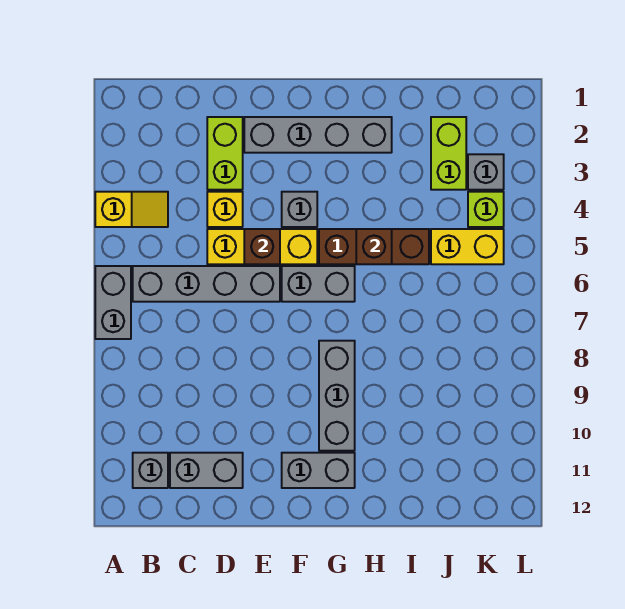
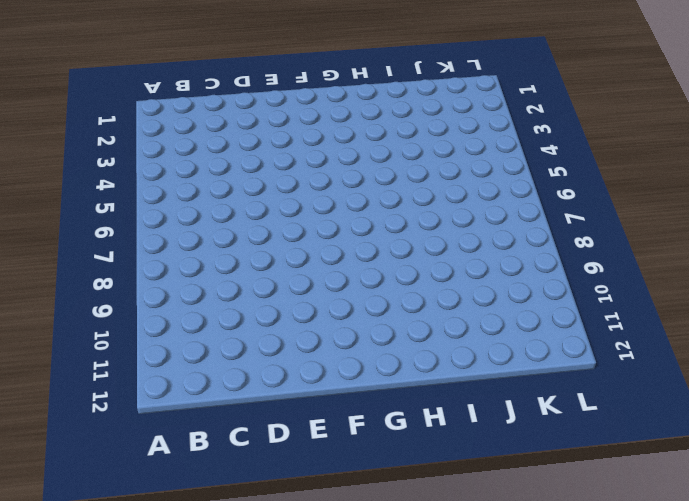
none -> yellow slope A4:B4 level 1 top A
none -> grey brick A6:A7 level 1
none -> grey brick B6:E6 level 1

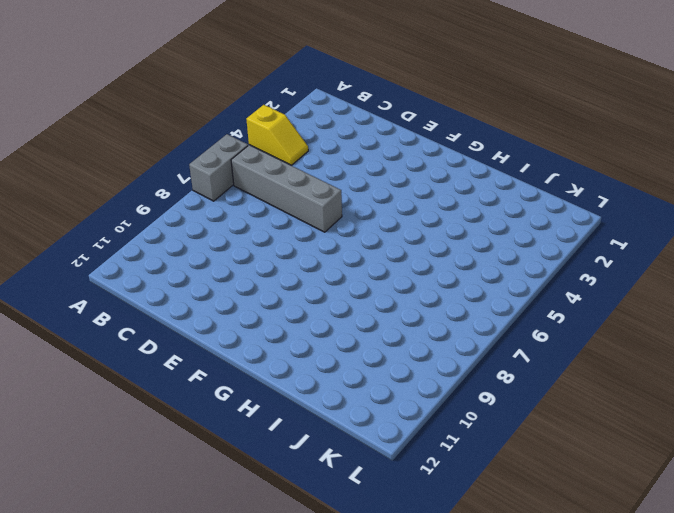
none -> grey brick B11 level 1
none -> grey brick C11:D11 level 1
none -> lime brick D2:D3 level 1

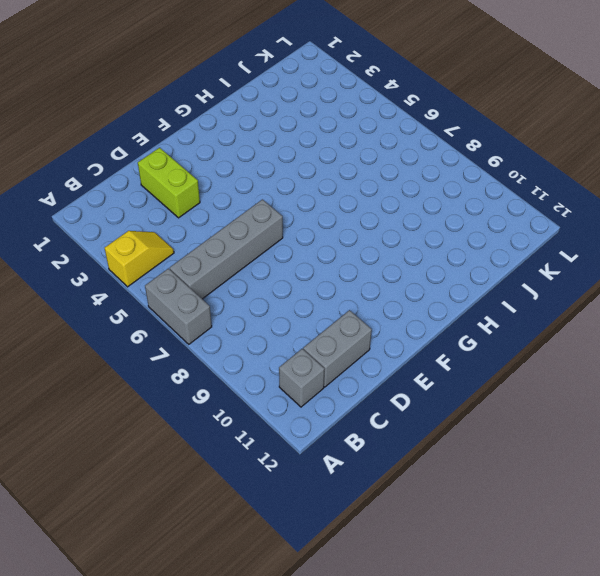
none -> yellow brick D4 level 1
none -> yellow brick D5:F5 level 1
none -> grey brick E2:H2 level 1

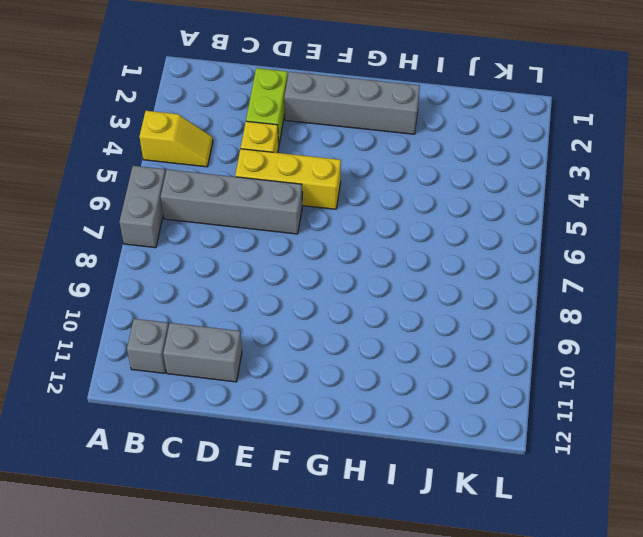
none -> grey brick F4 level 1
none -> grey brick F6:G6 level 1
none -> grey brick F11:G11 level 1

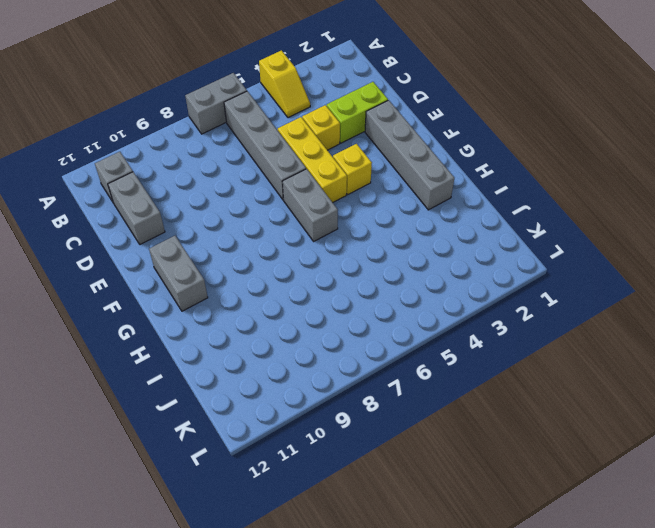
yellow brick F4 level 1 -> grey brick F4 level 1
none -> brown brick G5:I5 level 1
none -> grey brick G8:G10 level 1
none -> lime brick J2:J3 level 1

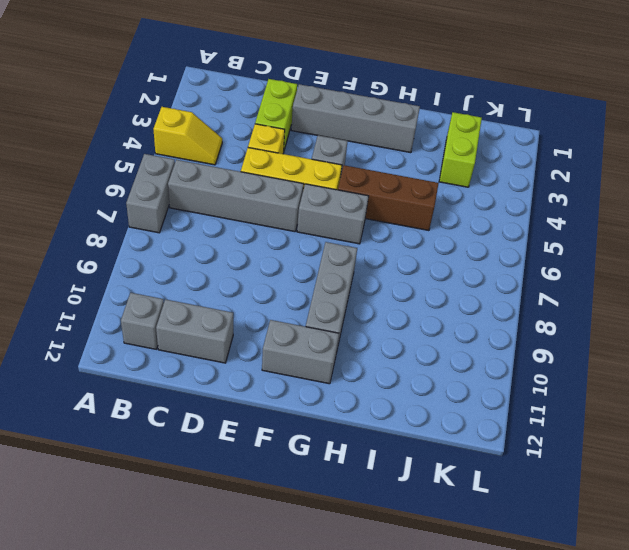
none -> yellow brick J5:K5 level 1
none -> grey brick K3 level 1
none -> lime brick K4 level 1

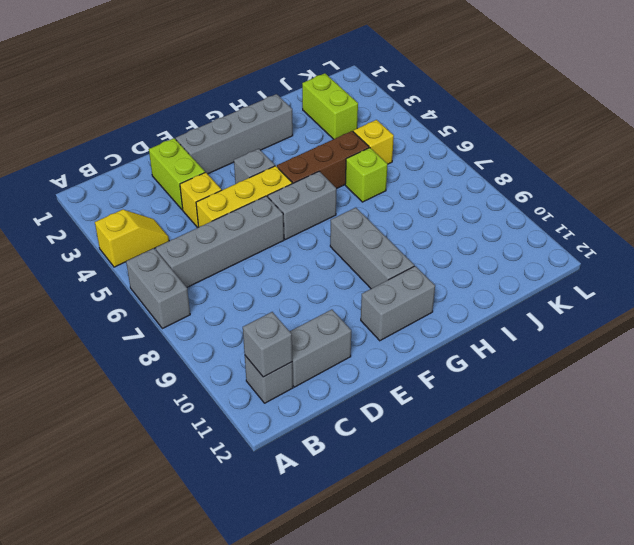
grey brick B11 level 2 -> grey brick K3 level 1
lime brick I6 level 1 -> lime brick K4 level 1
yellow brick J5 level 1 -> yellow brick J5:K5 level 1
none -> brown brick E5 level 2
none -> brown brick H5 level 2

